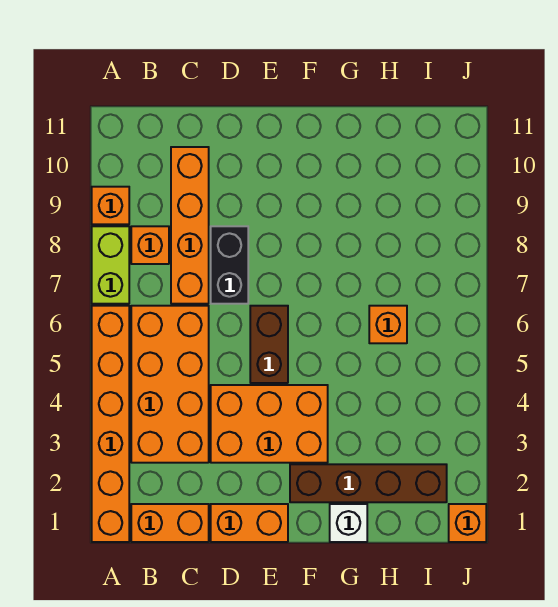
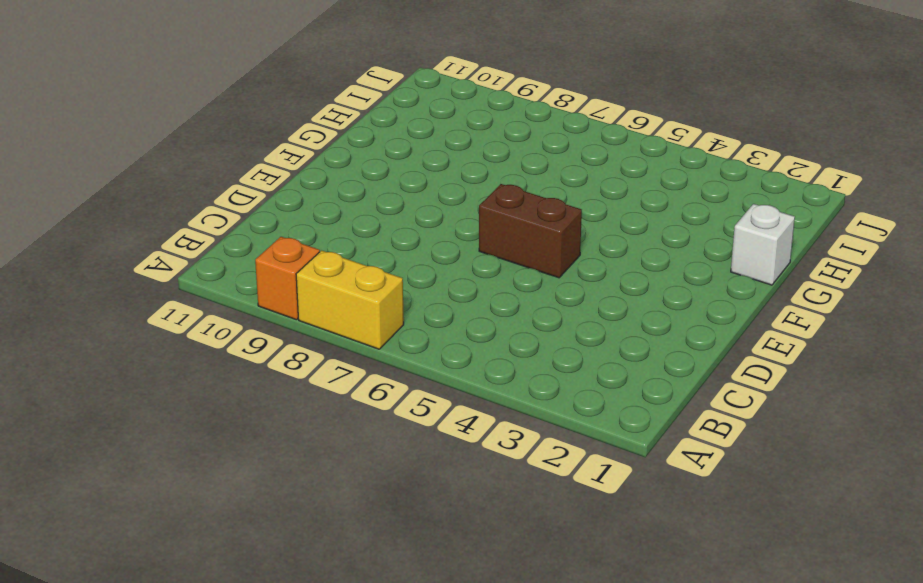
yellow brick A7:A8 level 1 -> lime brick A7:A8 level 1
none -> orange brick A1:A6 level 1
none -> orange brick B1:C1 level 1
none -> orange brick B3:C6 level 1

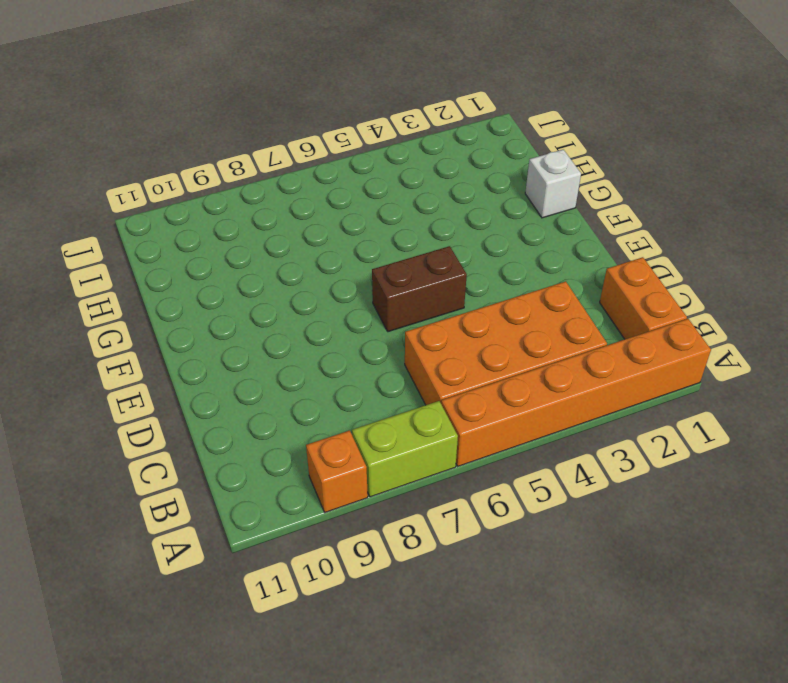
none -> orange brick B8 level 1
none -> orange brick C7:C10 level 1
none -> orange brick D1:E1 level 1

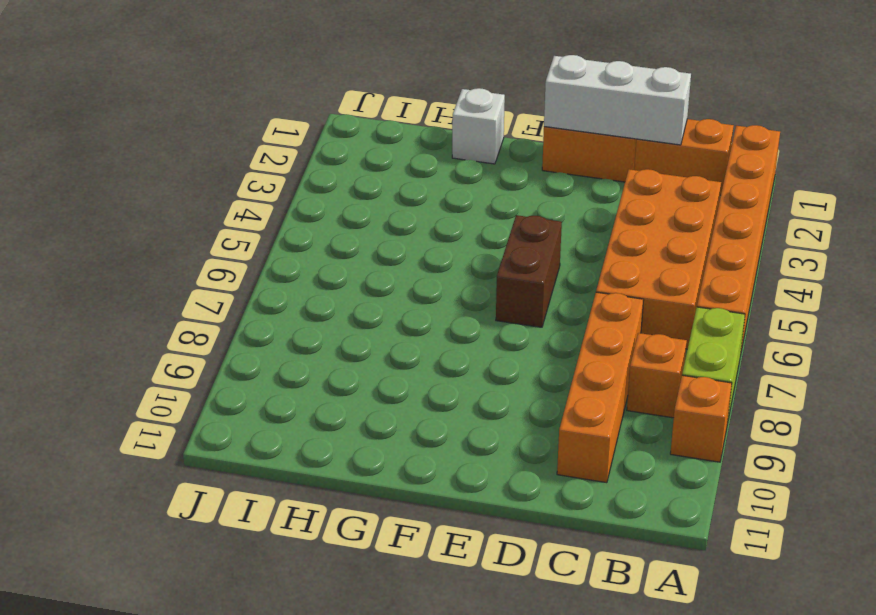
white brick C1:E1 level 2 -> none
none -> orange brick D3:F4 level 1
none -> black brick D7:D8 level 1
none -> brown brick F2:I2 level 1

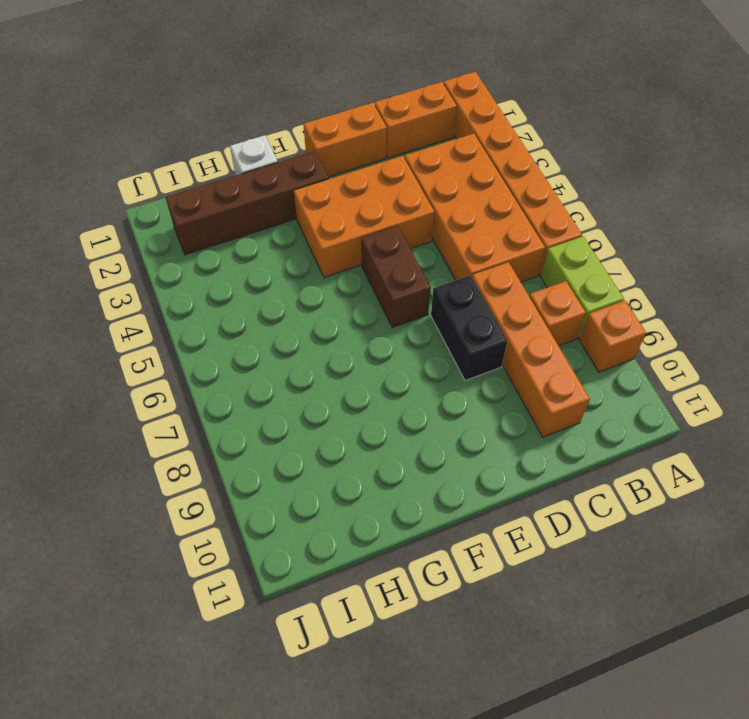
none -> orange brick H6 level 1
none -> orange brick J1 level 1

